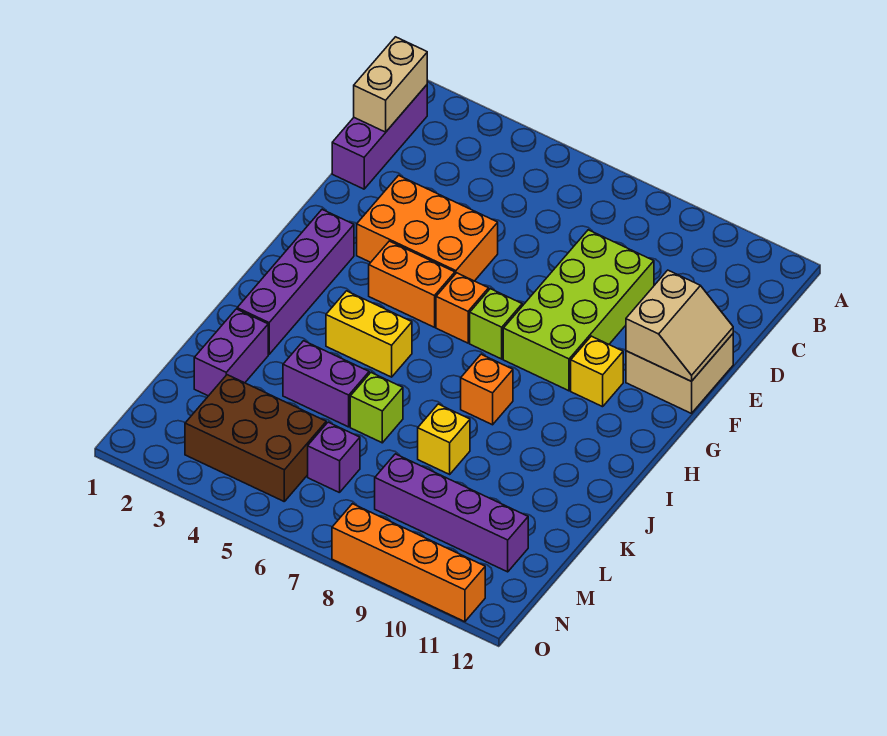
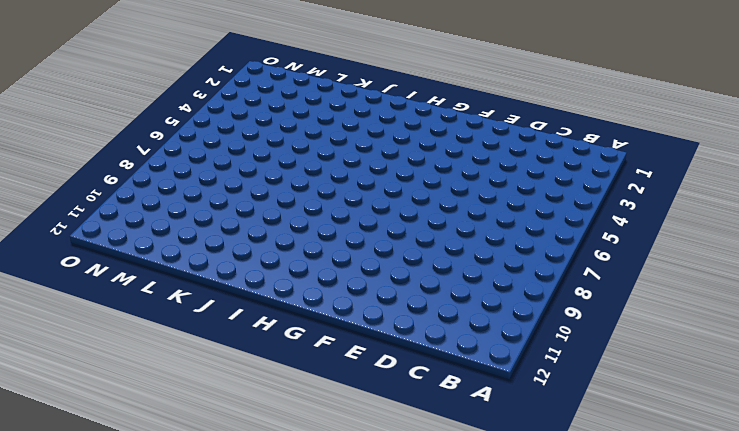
none -> purple brick B1:D1 level 1
none -> lime brick D8:G9 level 1
none -> orange brick E3:F5 level 1

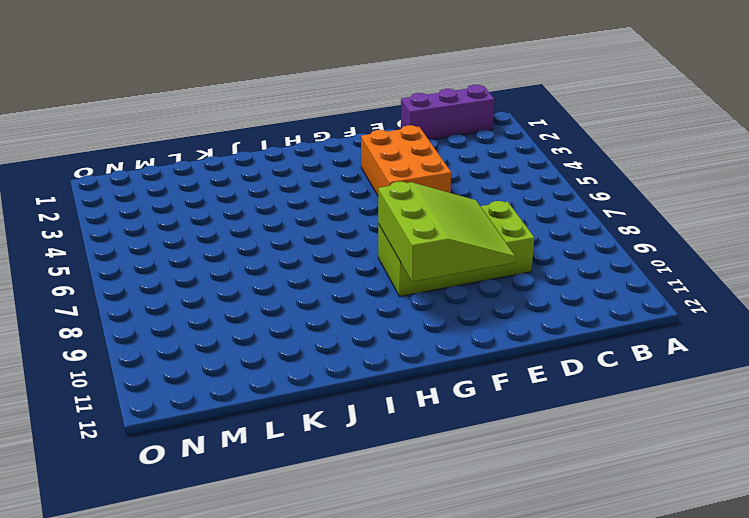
lime slope E8:G10 level 2 top G -> none
none -> tan brick E11:F12 level 1
none -> purple brick G2:J2 level 1
none -> orange brick G4:G5 level 1

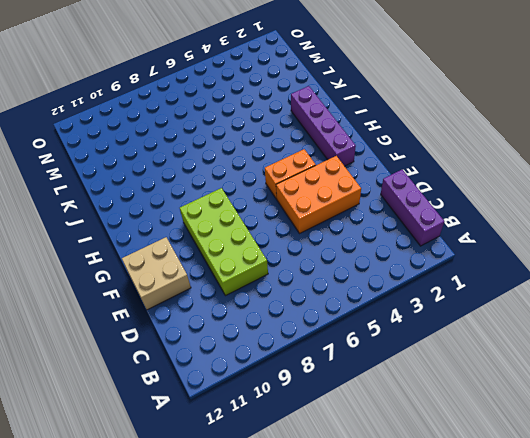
none -> orange brick G6 level 1
none -> lime brick G7 level 1
none -> yellow brick G10 level 1

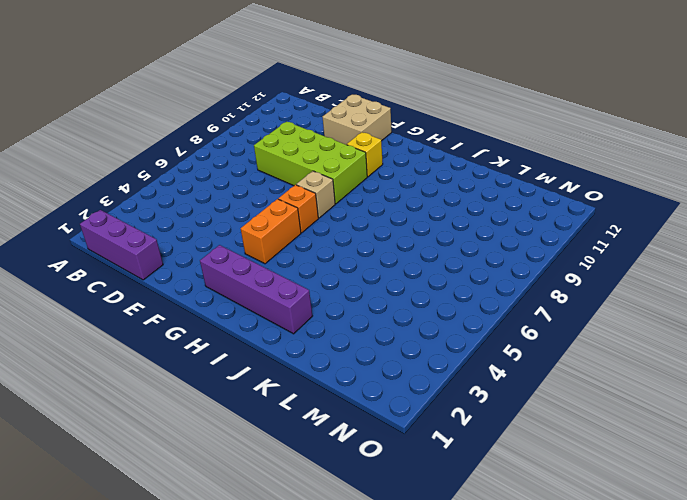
tan brick G7 level 1 -> lime brick G7 level 1
none -> orange brick E3:F5 level 1
none -> yellow brick I4:I5 level 1
none -> orange brick I8 level 1

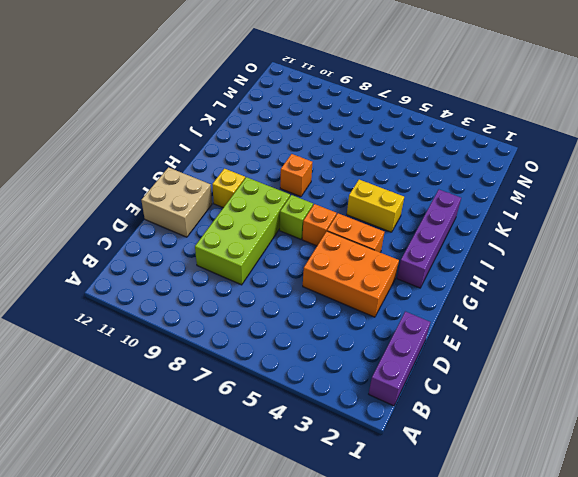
none -> purple brick K2:L2 level 1
none -> purple brick K4:K5 level 1
none -> lime brick K6 level 1

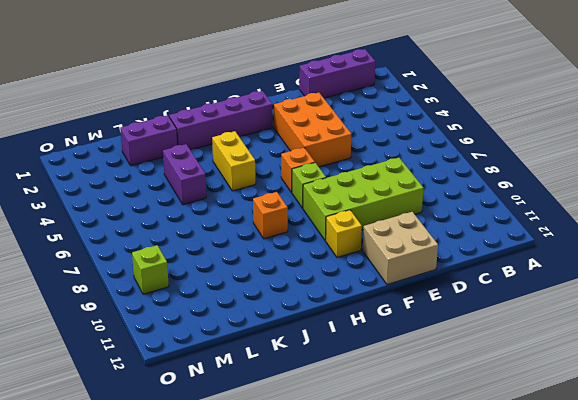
lime brick N9 level 1 -> lime brick K6 level 1
none -> orange brick G4:G5 level 1
none -> yellow brick K8 level 1
none -> brown brick M3:N5 level 1

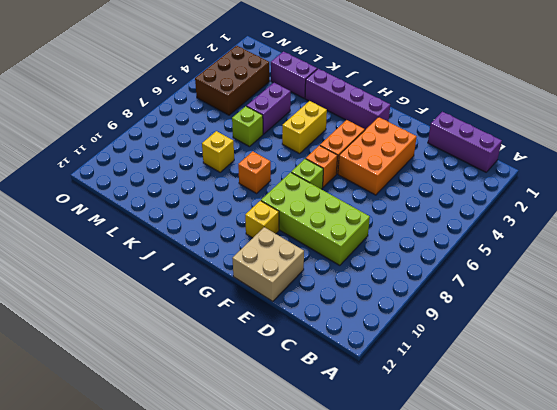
none -> purple brick M6 level 1
none -> purple brick M8:M11 level 1
none -> orange brick O8:O11 level 1

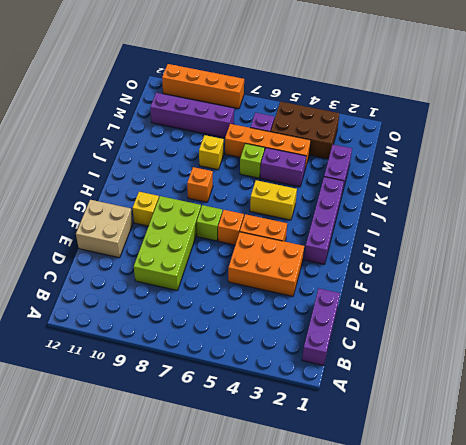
orange brick L4:L7 level 1 -> none
none -> tan brick B1:C1 level 2
none -> tan slope E11:F12 level 2 top 11

